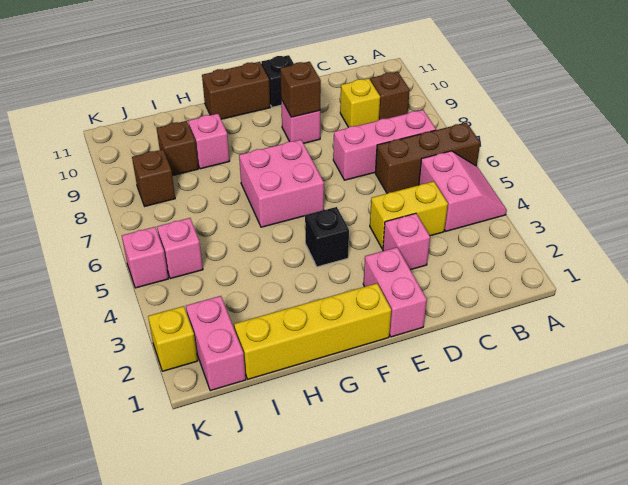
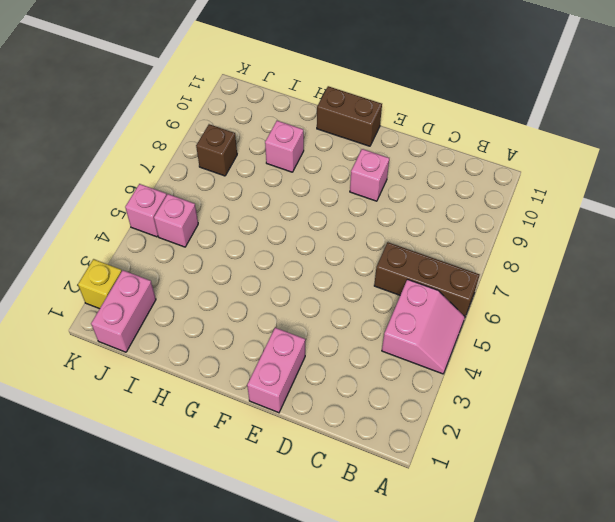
none -> pink brick B7:D7 level 1
none -> brown brick B9 level 1
none -> yellow brick C4:D4 level 1

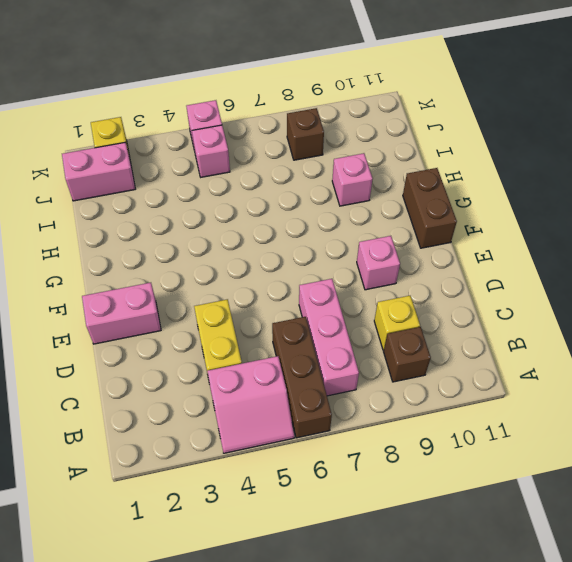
none -> pink brick D3 level 1
none -> black brick E11 level 1
none -> yellow brick F1:I1 level 1

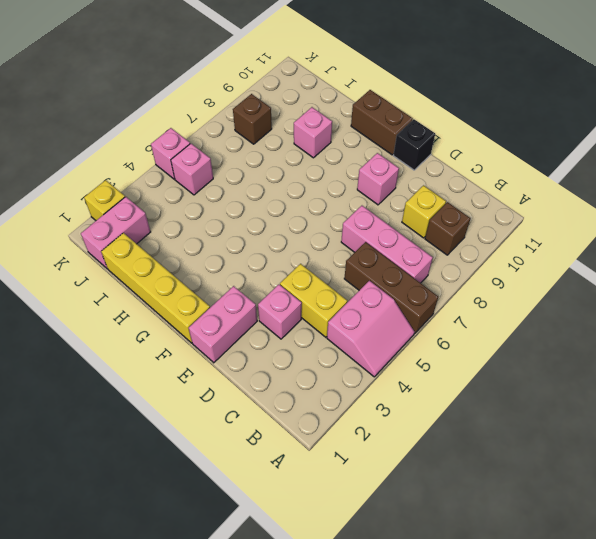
none -> black brick F4 level 1
none -> pink brick F6:G7 level 1
none -> brown brick I9 level 1

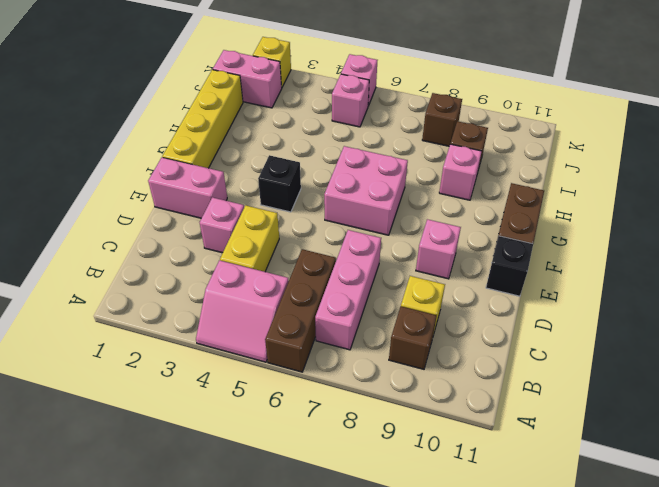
none -> brown brick E9 level 2

